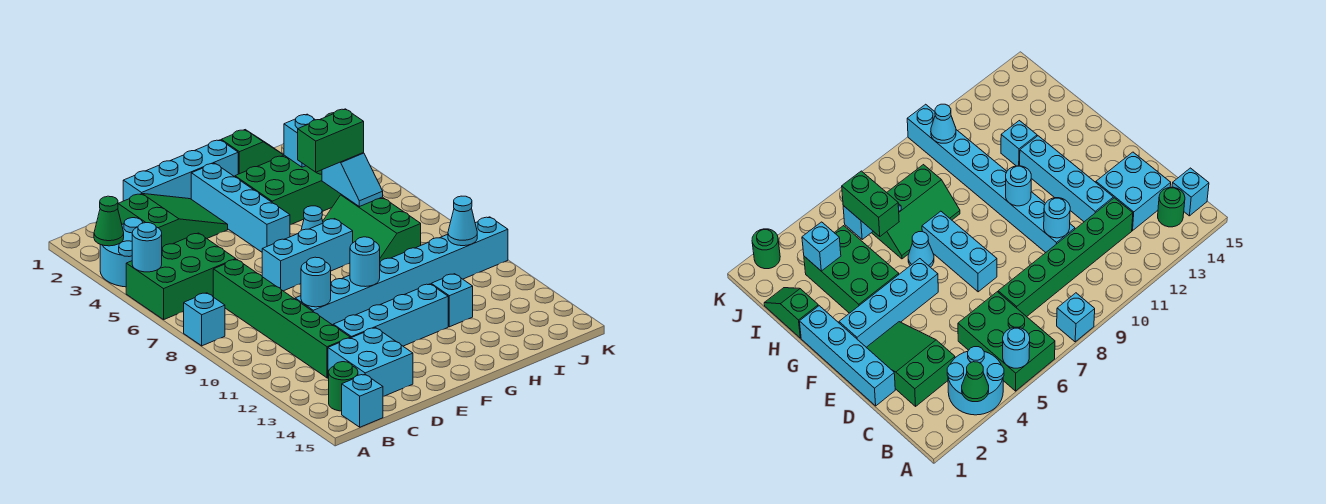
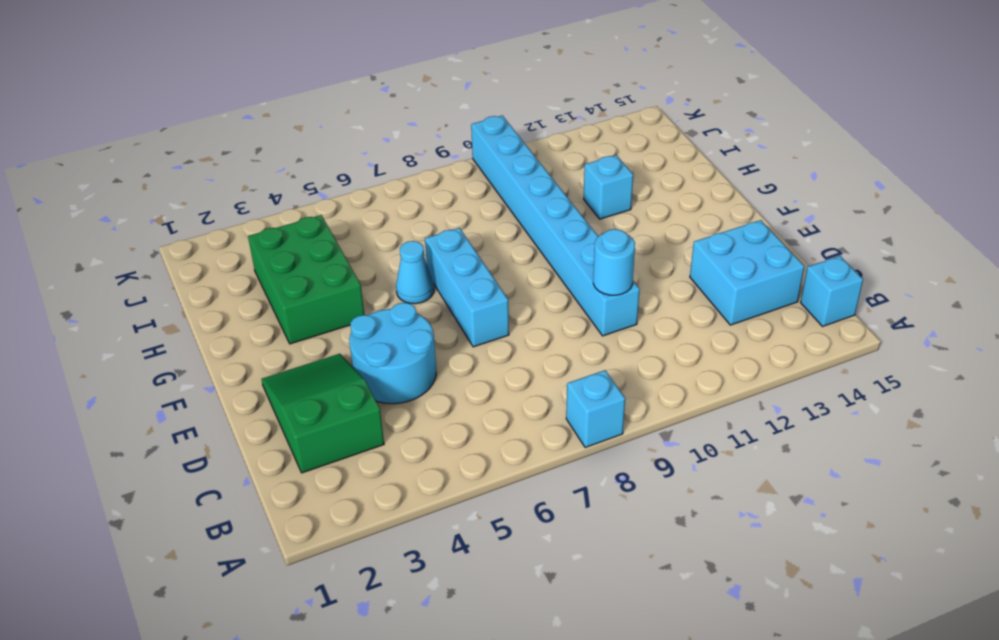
cyan round brick D4:E5 level 1 -> cyan round brick A3:B4 level 1
none -> green brick A5:C6 level 1
none -> green round brick B14 level 1
none -> green brick C7:C12 level 1

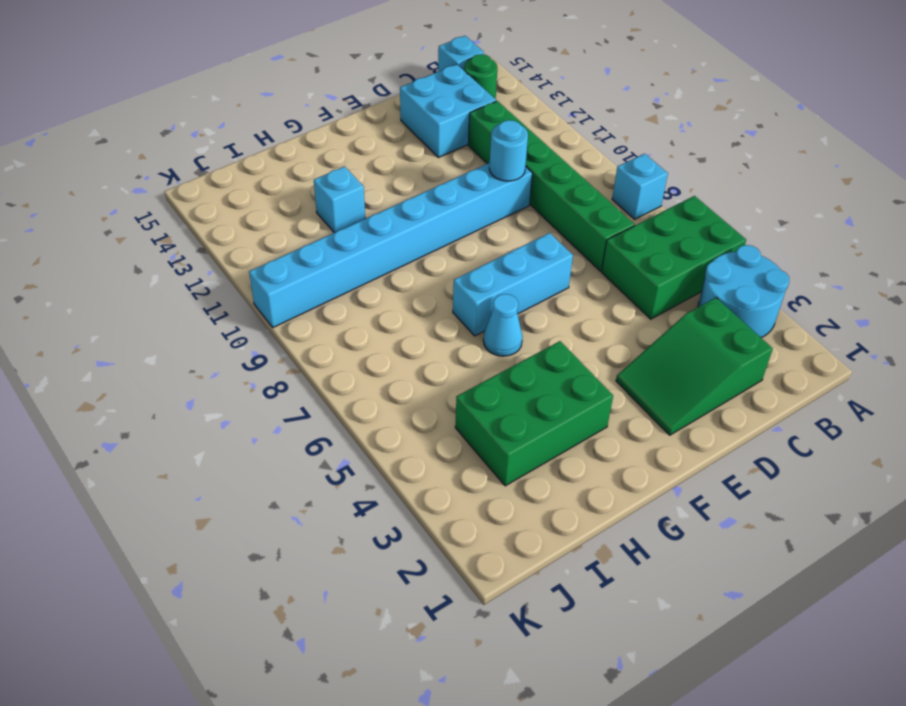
none -> cyan brick D1:G1 level 1
none -> cyan brick D12:G12 level 1
none -> cyan brick F2:F5 level 1

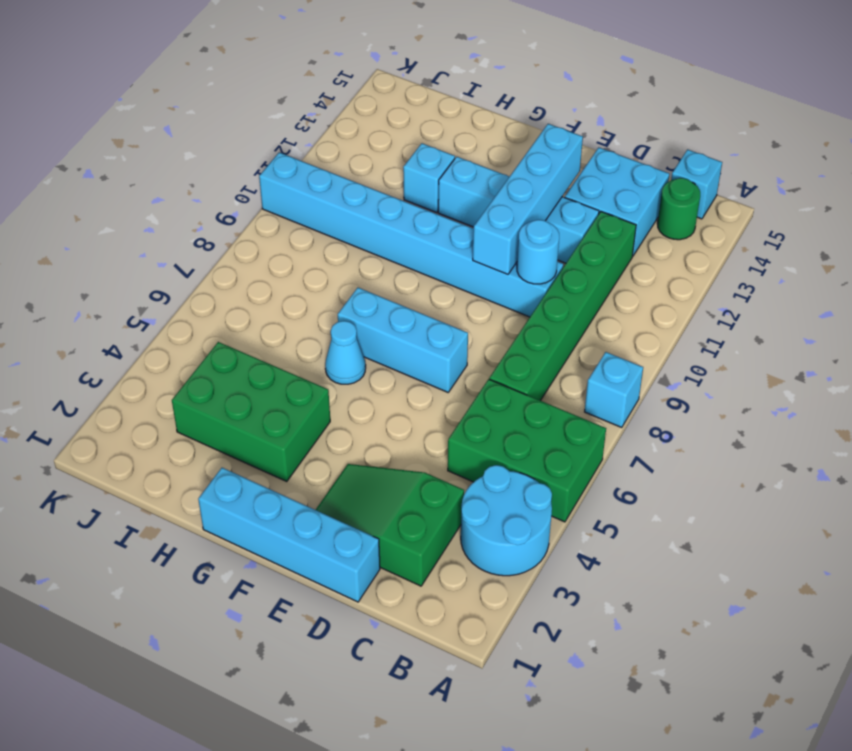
cyan brick E10:E13 level 2 -> cyan brick F2:F5 level 1
none -> green slope H1:I1 level 1 top H
none -> green slope H6:I8 level 1 top I
none -> green round brick K2 level 1

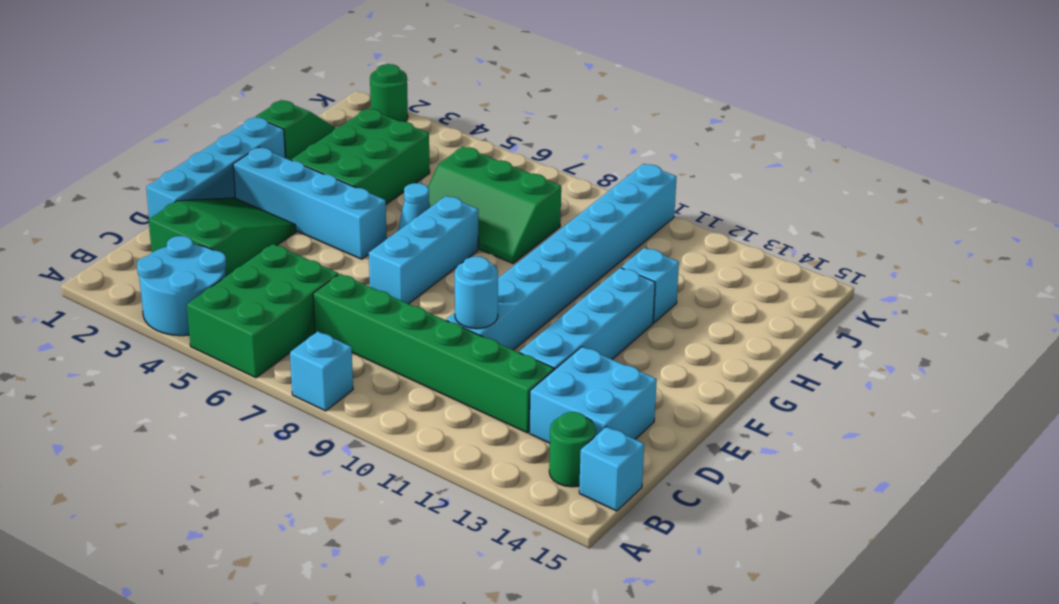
none -> green cone A3 level 2
none -> cyan round brick A5 level 2
none -> cyan round brick F10 level 2

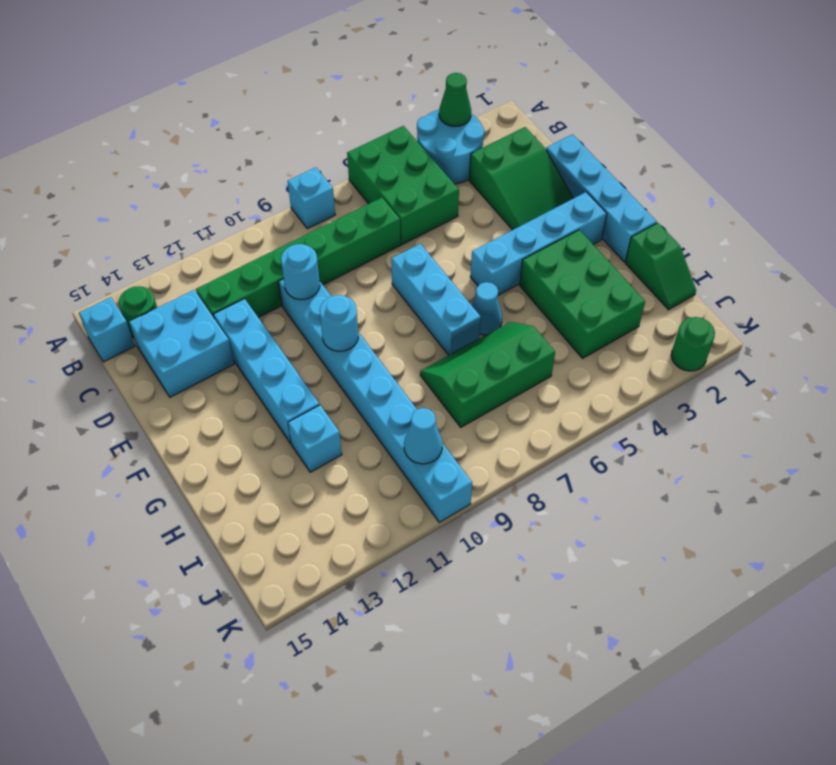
none -> cyan round brick A5 level 2
none -> cyan brick I3 level 2
none -> cyan slope I5:I6 level 2 top 5

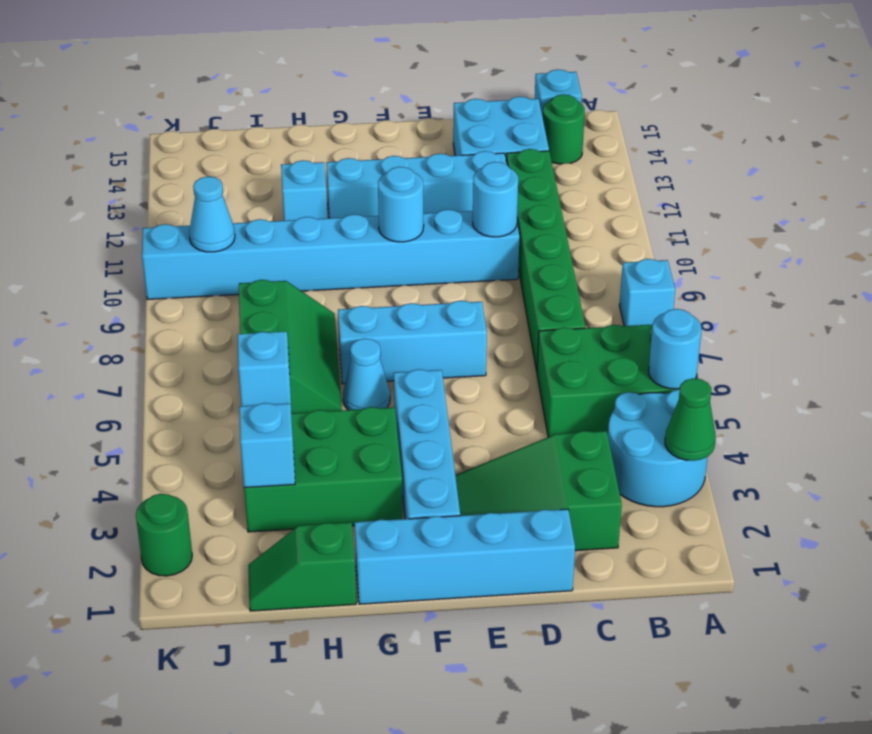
none -> green brick H5:I5 level 3

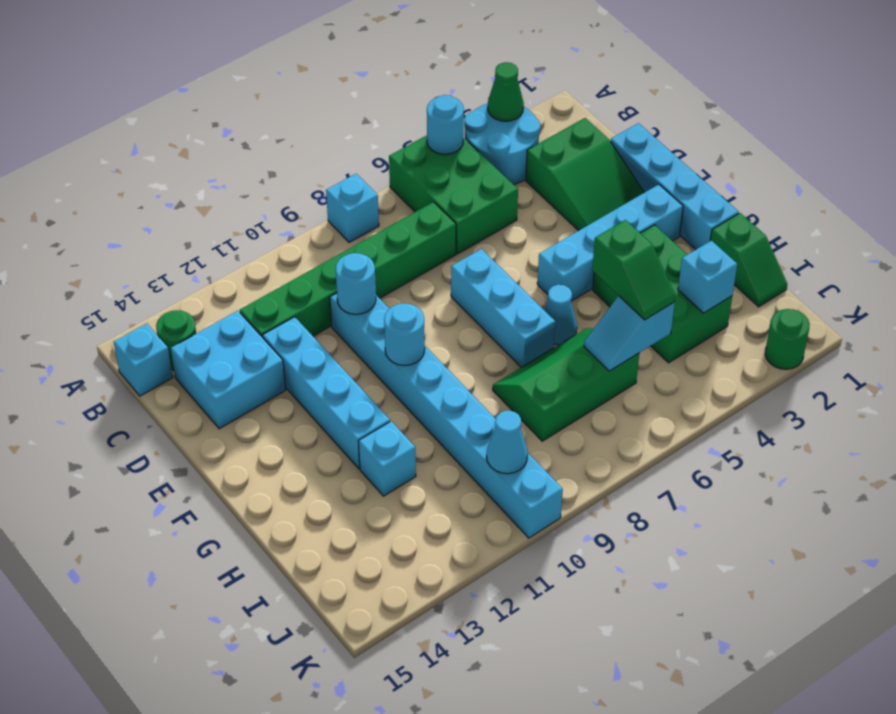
green slope H5:I5 level 3 top H -> green brick H5:I5 level 3

